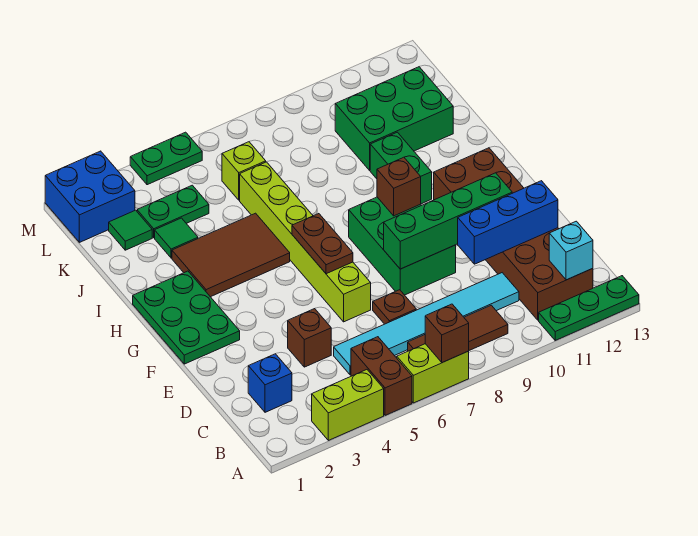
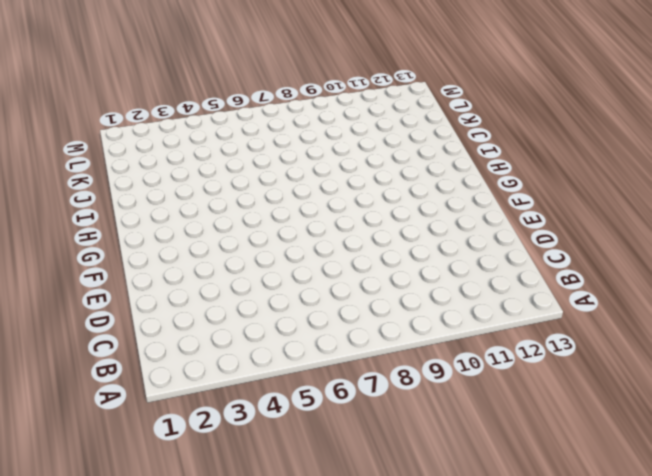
none -> lime brick A3:A4 level 1
none -> brown brick A5:B5 level 1
none -> lime brick A6:A7 level 1

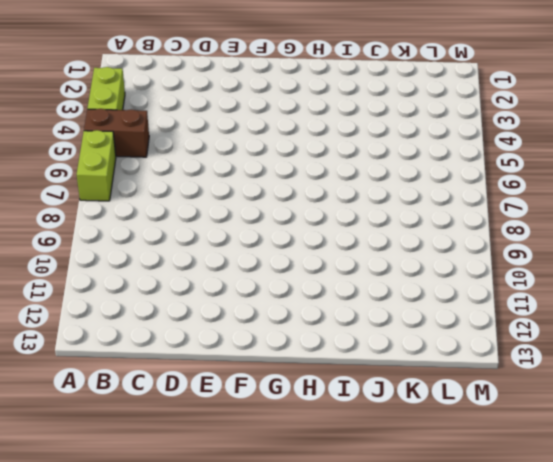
none -> green plate A11:A13 level 1
none -> brown tile B7:B9 level 1
none -> brown brick B11:G12 level 1

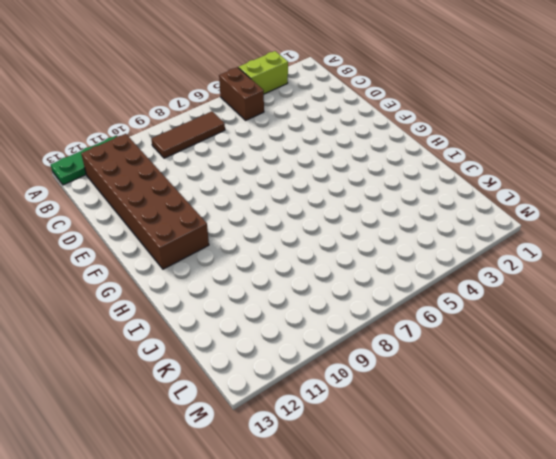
none -> lime brick A6:A7 level 1
none -> blue brick C2 level 1
none -> cyan tile C5:C10 level 1

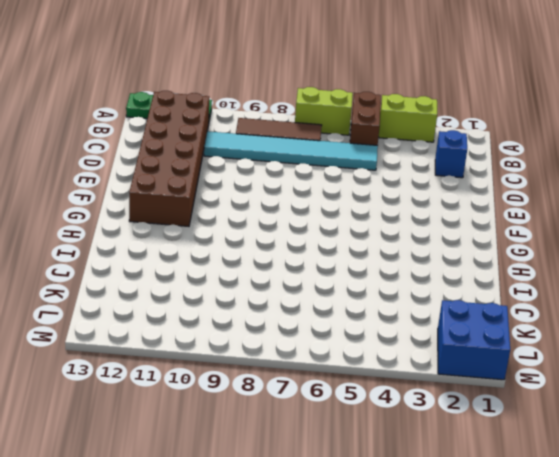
none -> brown brick D4 level 1
none -> brown plate D7 level 1
none -> lime brick E6:J6 level 1

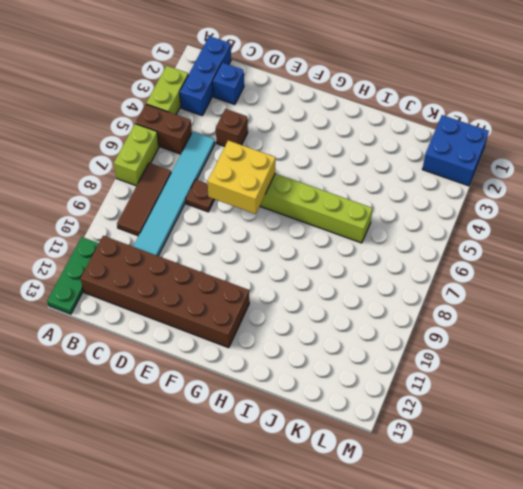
blue brick B1:B3 level 1 -> blue brick D10:D12 level 2
yellow brick E6:F7 level 2 -> brown plate F6:G6 level 2
none -> green brick E8:G9 level 1
none -> green plate F1:H2 level 1
none -> brown tile H3:I5 level 1

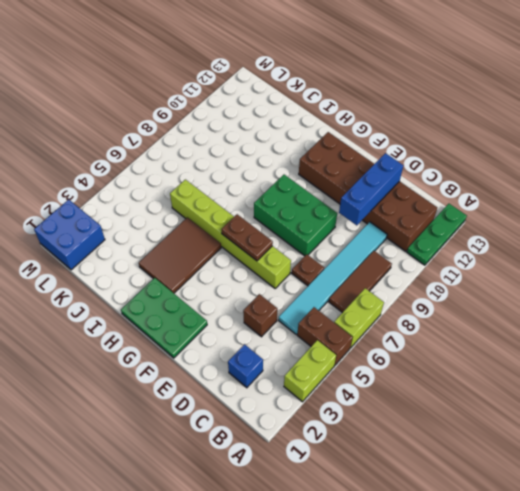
none -> green brick H10:I10 level 1
none -> green tile J3 level 1
none -> green brick J10:K12 level 1

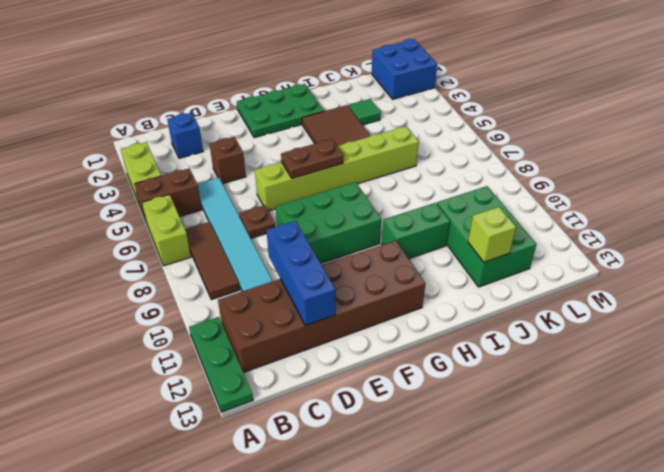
lime brick J12 level 2 -> lime brick K6 level 1
none -> green tile K2 level 1
none -> green plate K3:K4 level 1
none -> green plate M4:M5 level 1

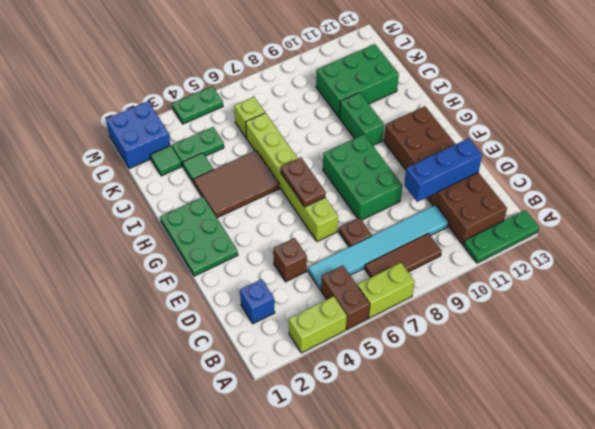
none -> brown brick A7 level 2
none -> cyan brick B12 level 2
none -> green brick E8:E11 level 2

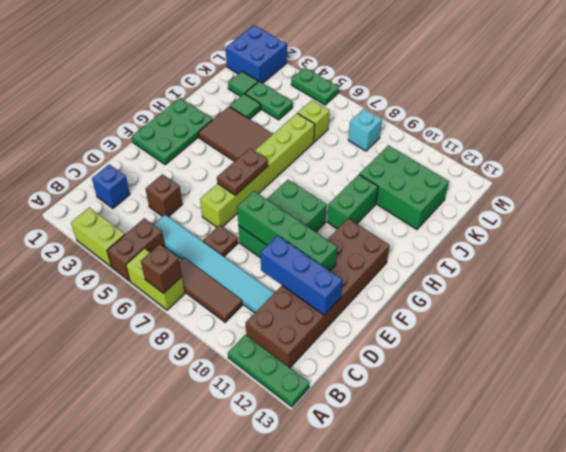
cyan brick L8 level 1 -> cyan brick B12 level 2
none -> brown brick G9 level 2

